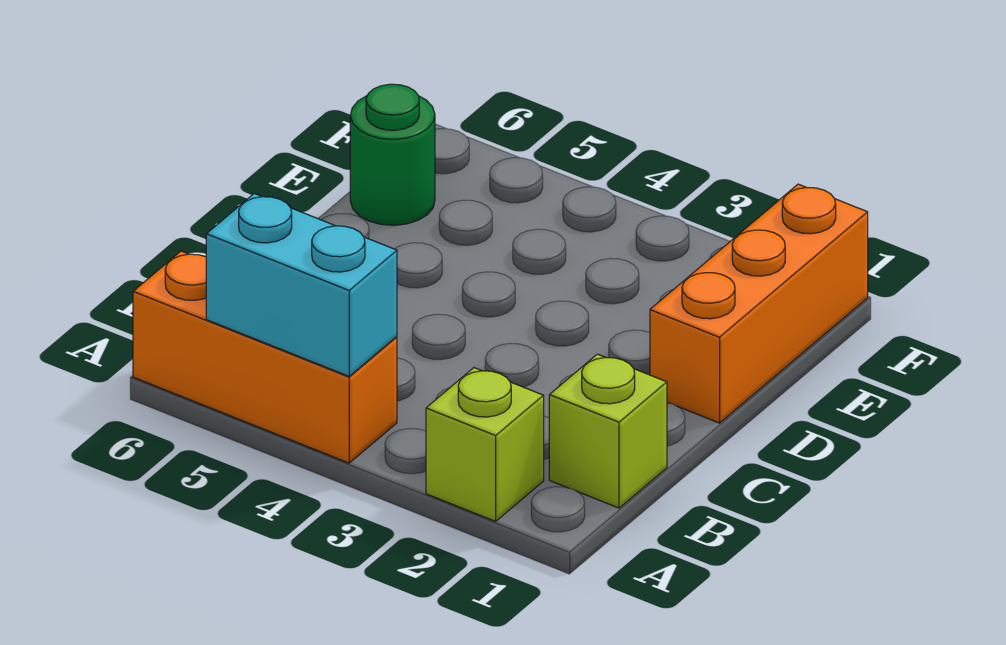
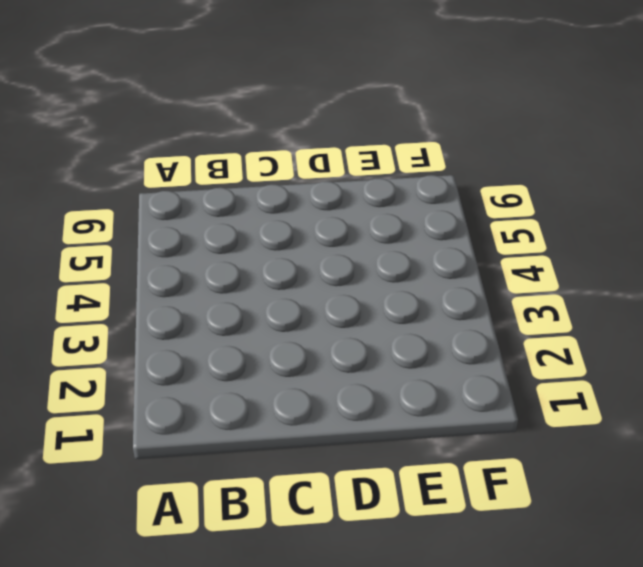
none -> lime brick A2 level 1
none -> orange brick A4:A6 level 1

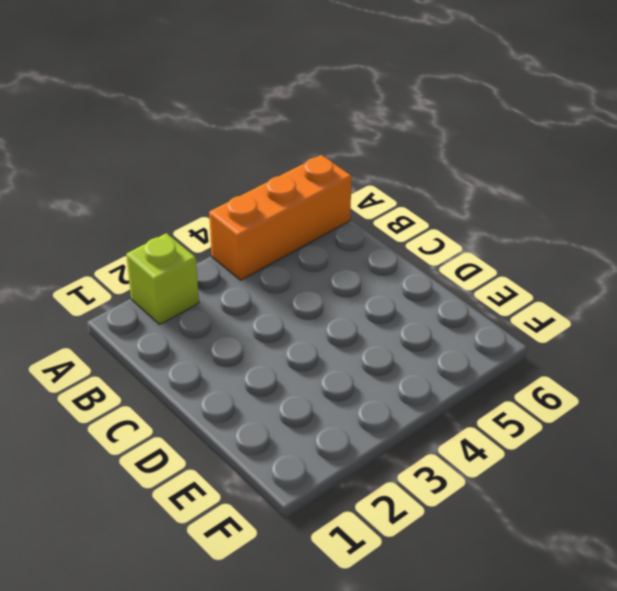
none -> lime brick B1 level 1
none -> orange brick D1:F1 level 1

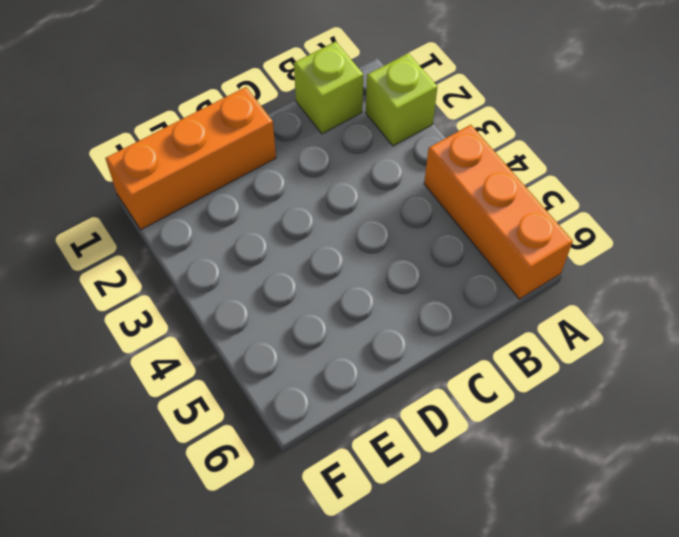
none -> green round brick E6 level 1
none -> cyan brick A4:A5 level 2

